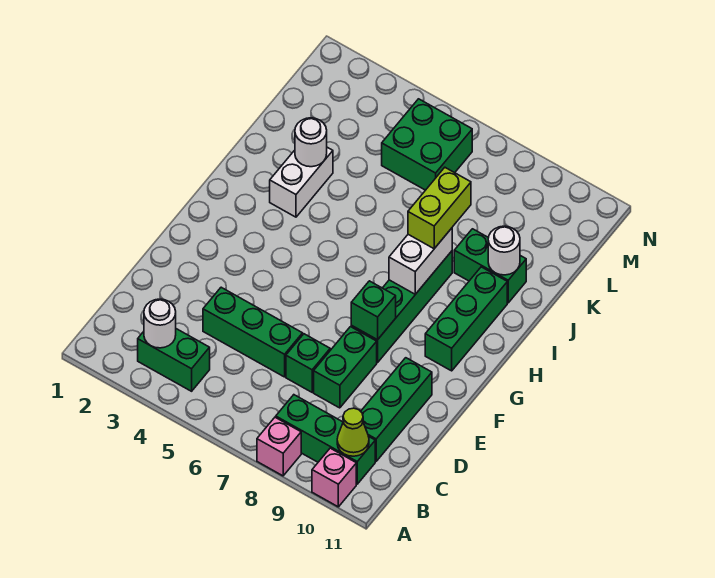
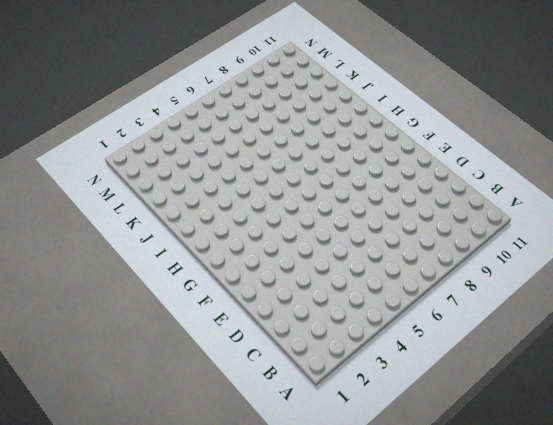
none -> pink brick A8 level 1
none -> pink brick A10 level 1
none -> green brick B3:B4 level 1

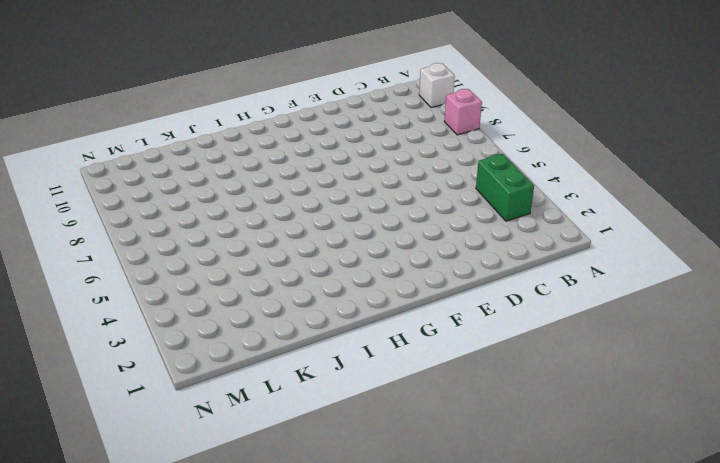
white brick A10 level 1 -> pink brick A10 level 1
none -> green brick B8:B10 level 1
none -> green brick C10:E10 level 1
none -> green brick D4:D6 level 1

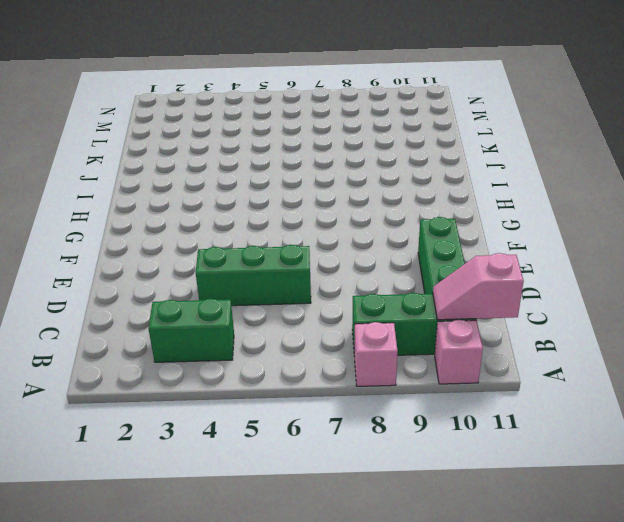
pink slope B10:B11 level 2 top 11 -> lime cone B10 level 2
none -> green brick D7 level 1
none -> green brick D8:E8 level 1
none -> green brick F8:I8 level 1

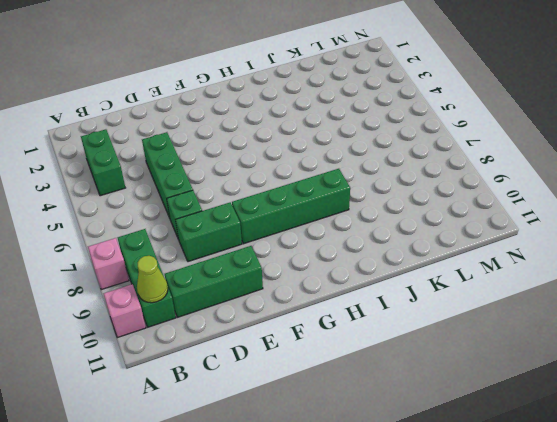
none -> green brick G10:I10 level 1
none -> white brick I3:J3 level 1
none -> green brick J9:J10 level 1

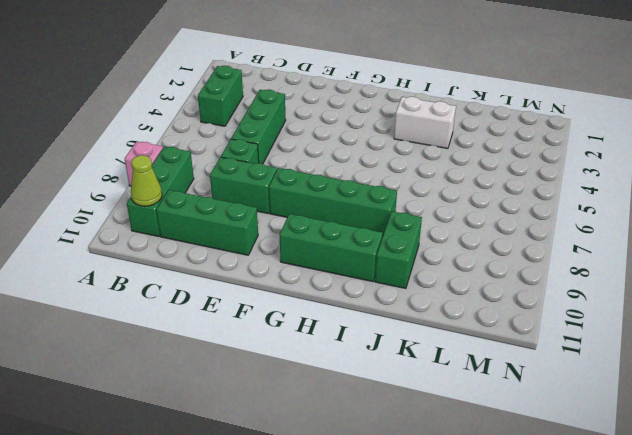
none -> pink brick A10 level 1
none -> green brick L5:M6 level 1
none -> white round brick B3 level 2

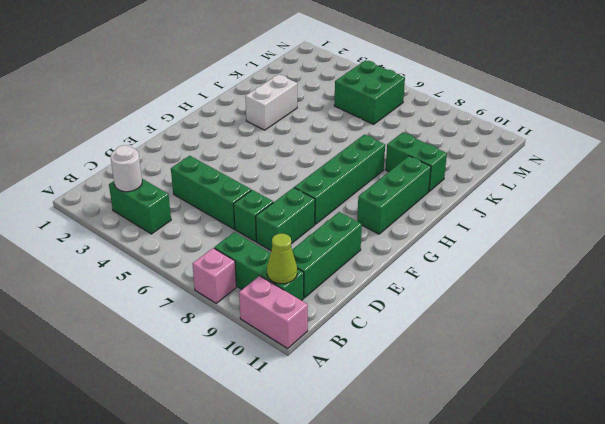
pink brick A10:A11 level 1 -> pink brick A10 level 1
none -> green brick F8 level 2
none -> white brick H8:I8 level 2
none -> white round brick J3 level 2

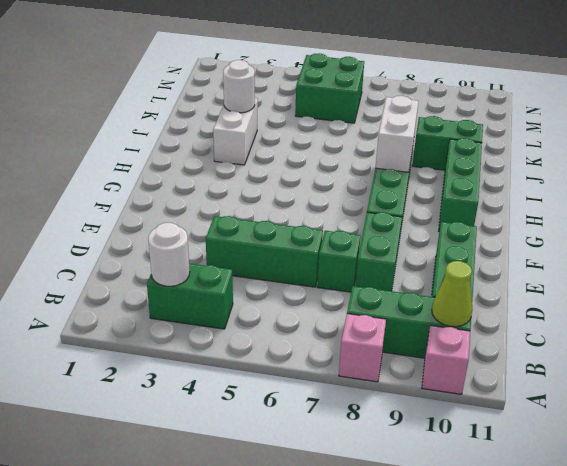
none -> green brick F8 level 2
none -> white round brick J10 level 2
none -> lime brick I8:J8 level 3

